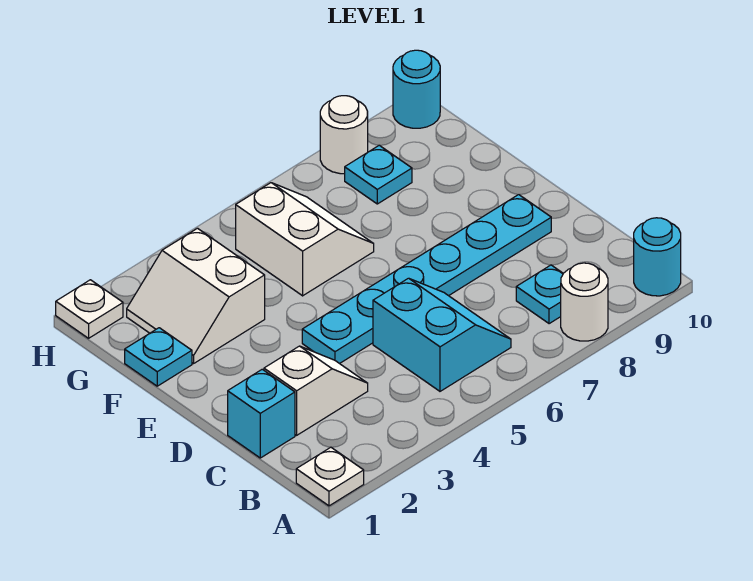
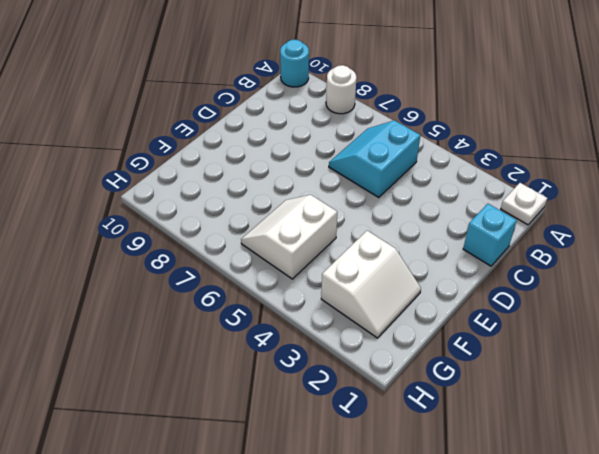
none -> cyan plate B8 level 1
none -> white slope C2:C3 level 1 top 2
none -> cyan plate D4:D9 level 1

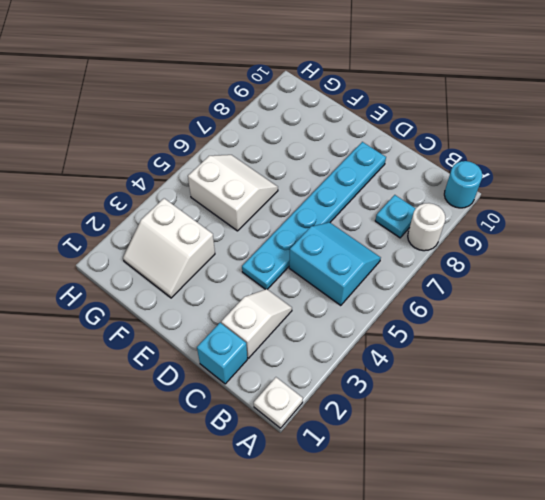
none -> cyan plate F1 level 1
none -> cyan plate G8 level 1
none -> white plate H1 level 1

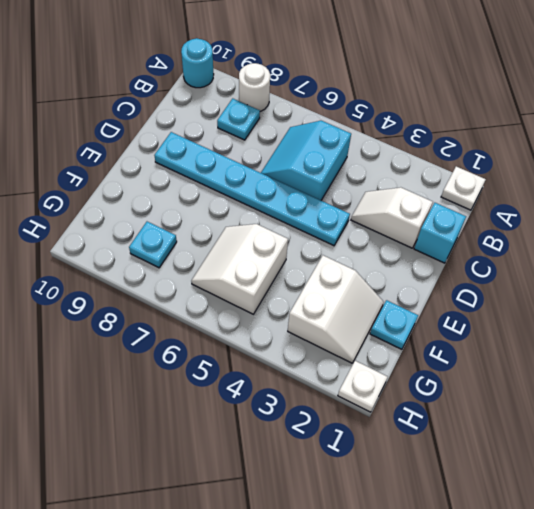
none -> white round brick H8 level 1
none -> cyan round brick H10 level 1

